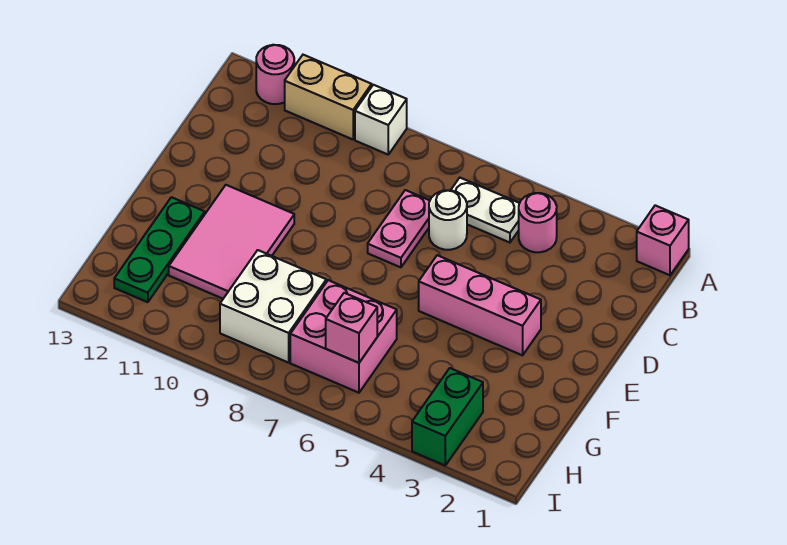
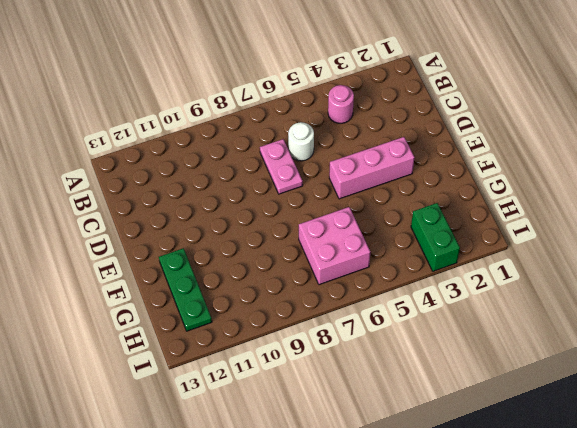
none -> pink brick A1 level 1
none -> white brick A9 level 1
none -> tan brick A10:A11 level 1

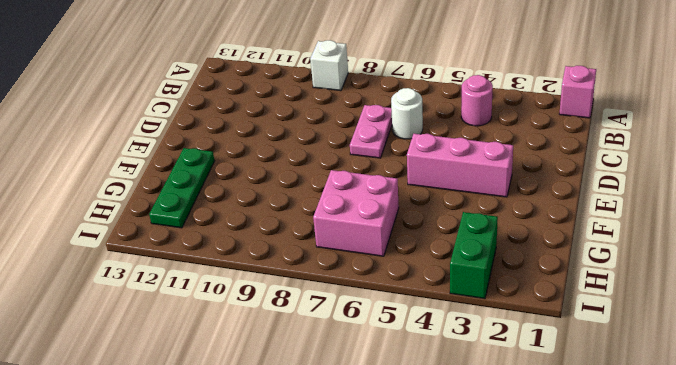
none -> tan brick A10:A11 level 1
none -> pink round brick A12 level 1
none -> white plate B5:B6 level 1

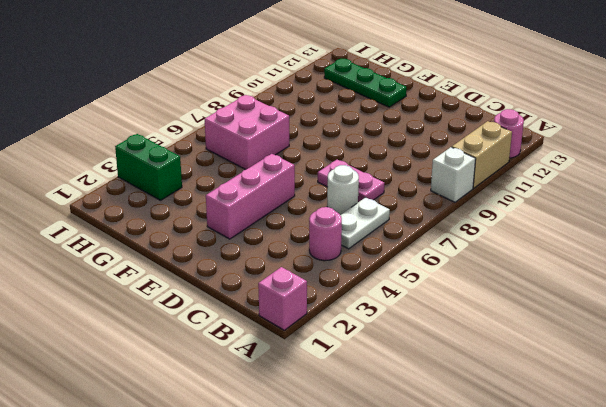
none -> pink tile E10:G11 level 1
none -> white brick G8:H9 level 1
none -> pink brick H6 level 2

